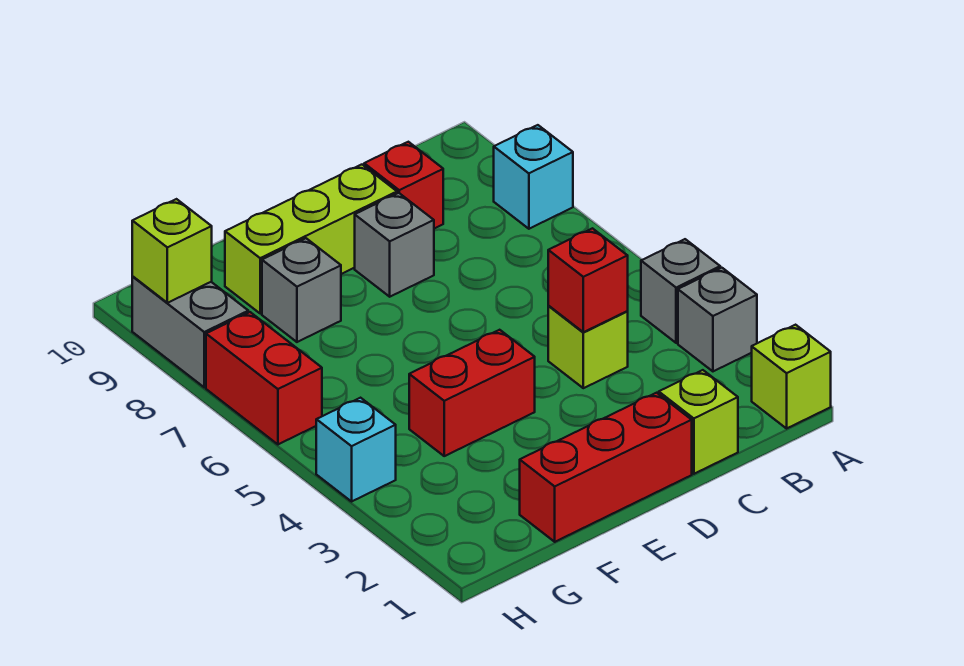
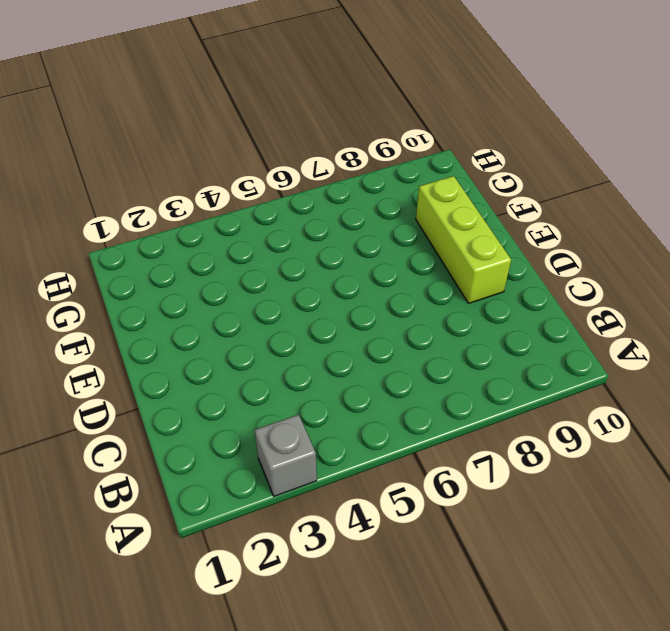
none -> lime brick A1 level 1
none -> grey brick A4 level 1
none -> cyan brick A8 level 1

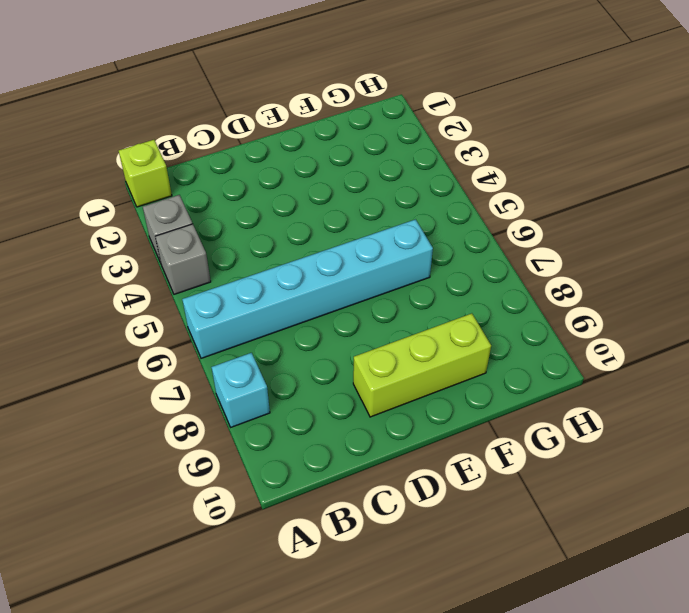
cyan brick A6:F6 level 1 -> none
none -> lime brick C1 level 1
none -> lime brick C4 level 1
none -> red brick C9 level 1

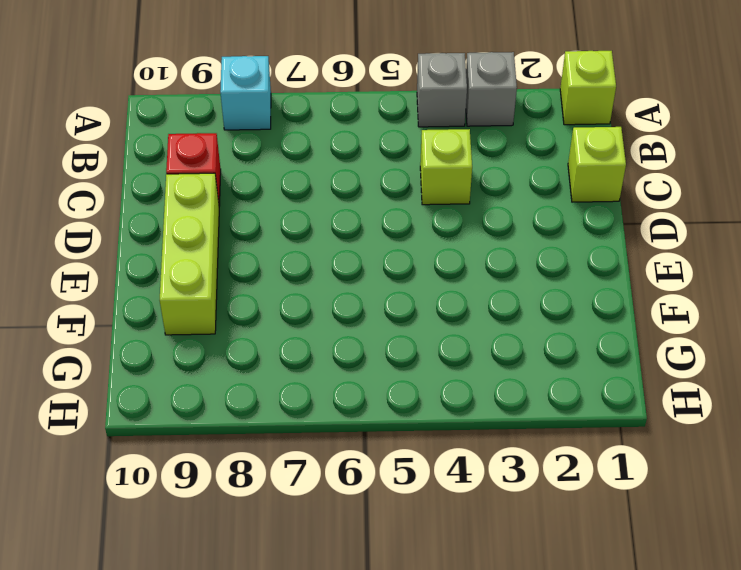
none -> red brick D1:F1 level 1
none -> grey brick D8 level 1
none -> red brick E4:F4 level 1

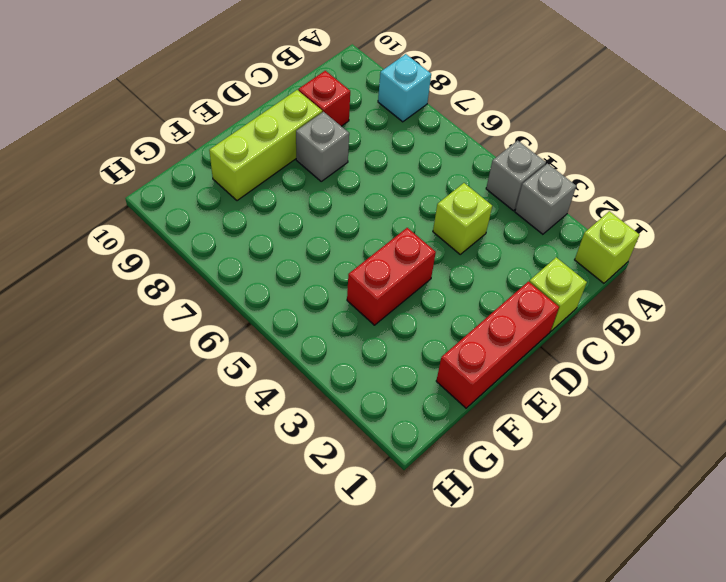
none -> grey brick F8 level 1
none -> cyan brick H4 level 1
none -> red brick H6:H7 level 1

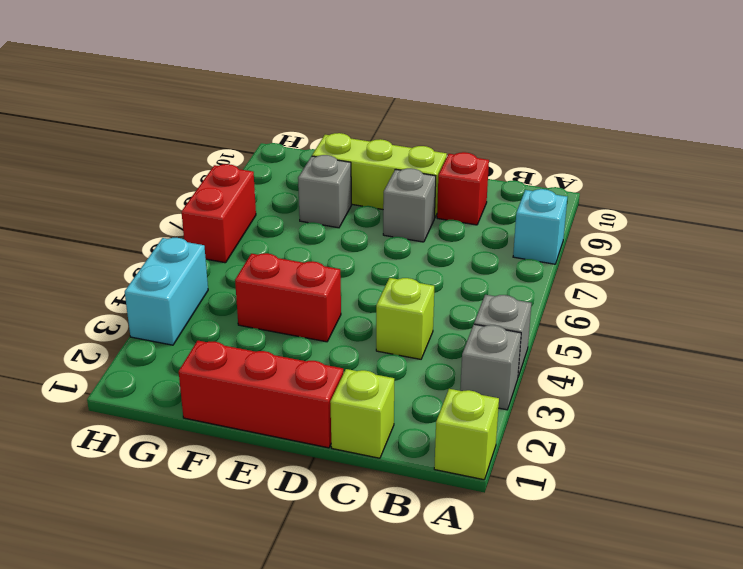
cyan brick H3:H4 level 1 -> cyan brick H4 level 1
none -> grey brick H8:H9 level 1
none -> red brick C4 level 2
none -> lime brick H9 level 2

